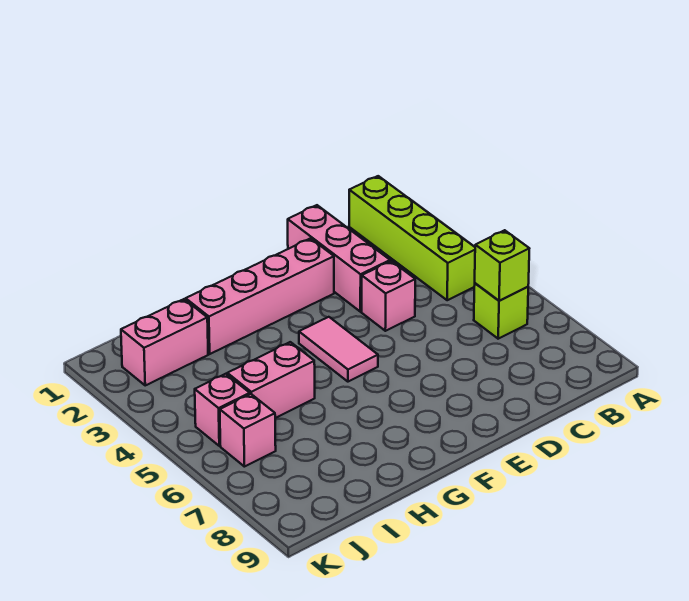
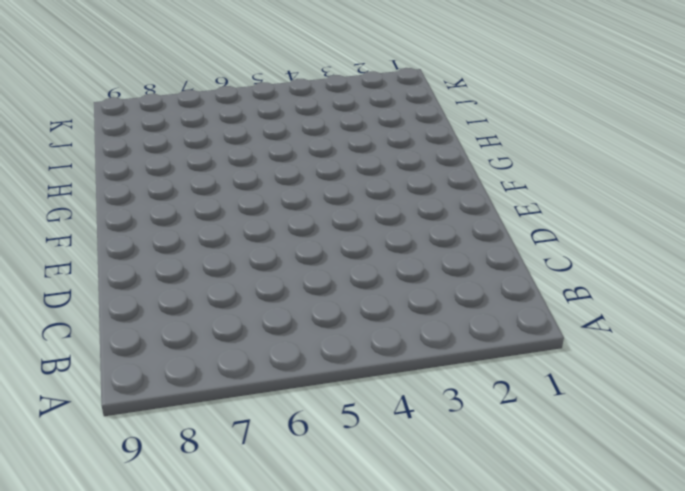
none -> lime brick B1:B4 level 1
none -> lime brick B6 level 1

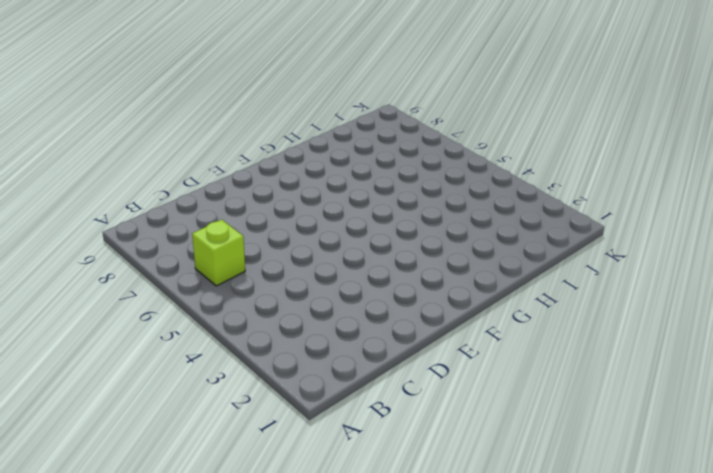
none -> lime brick B1:B4 level 1
none -> pink brick D1:D3 level 1

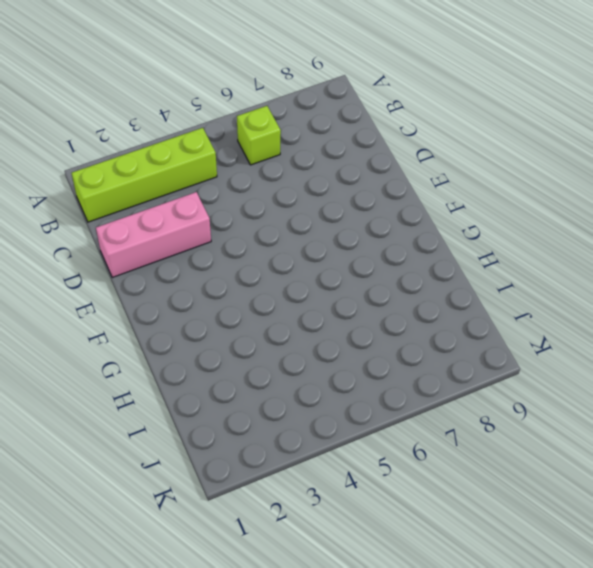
none -> pink brick D4 level 1
none -> pink brick E2:H2 level 1

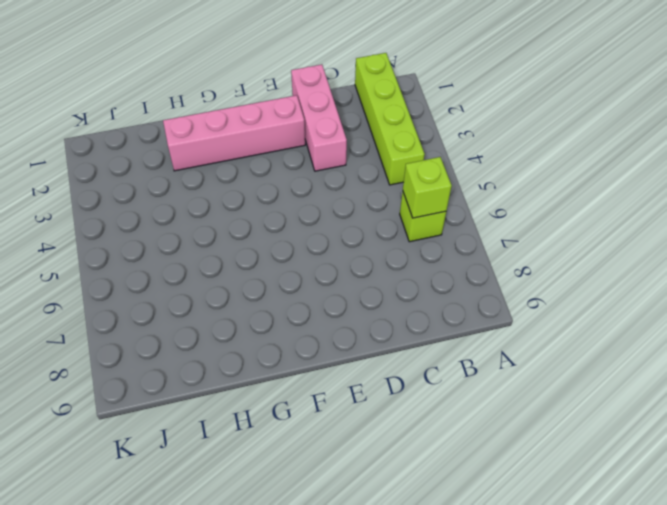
none -> pink brick D4 level 1
none -> pink tile F4:F5 level 1

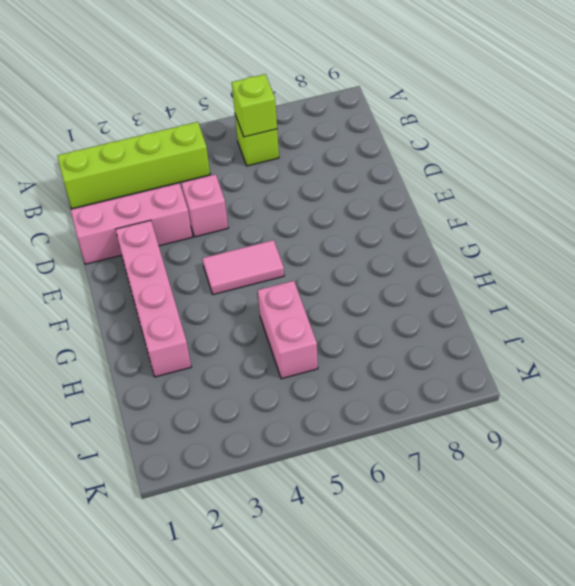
none -> pink brick I2:J2 level 1
none -> pink brick J5 level 1

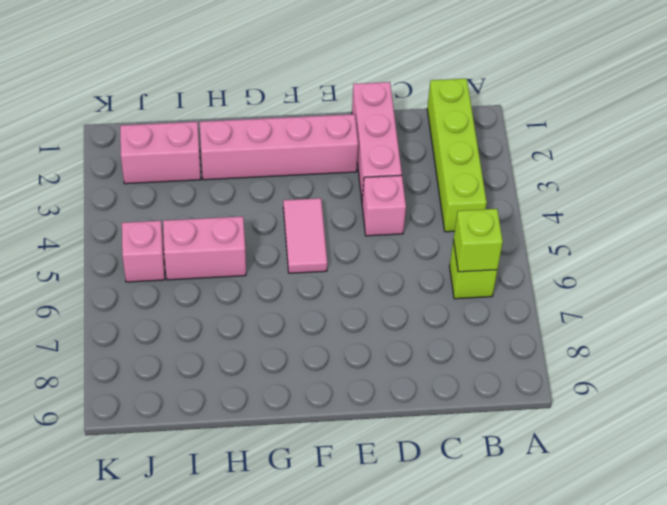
none -> pink brick J6 level 1

